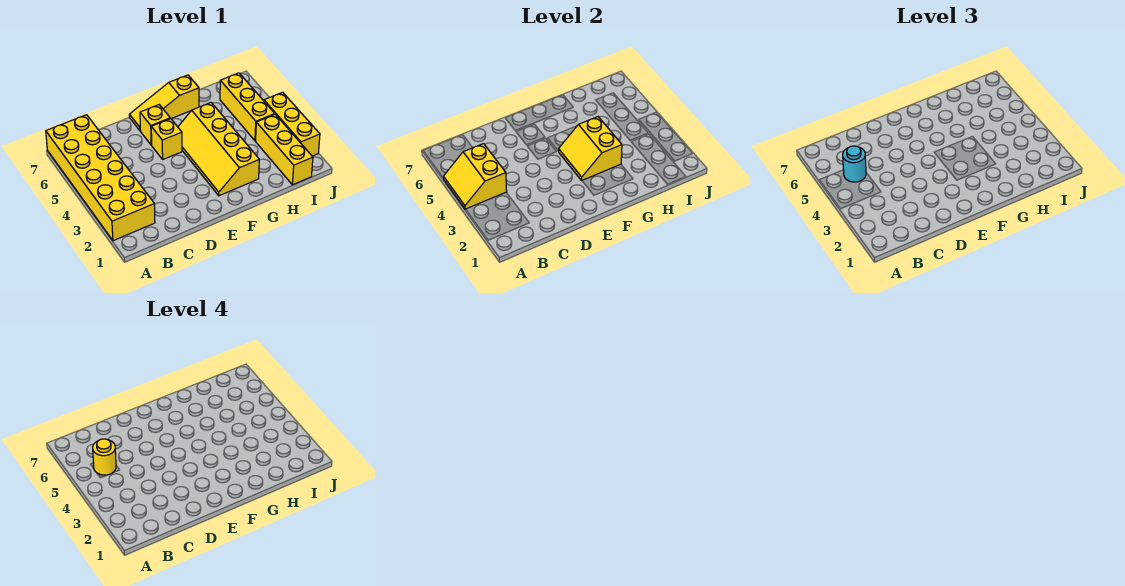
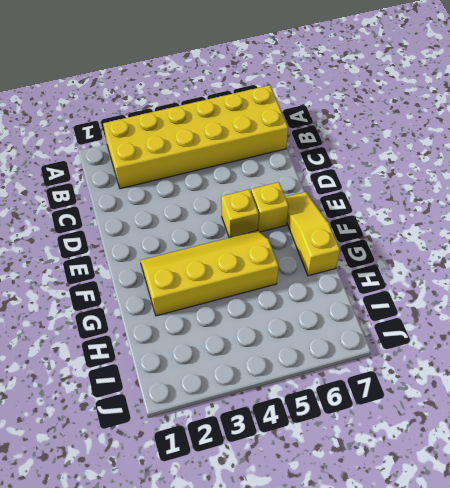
none -> yellow brick I1:I3 level 1
none -> yellow brick I4:I6 level 1
none -> yellow brick J2:J4 level 1

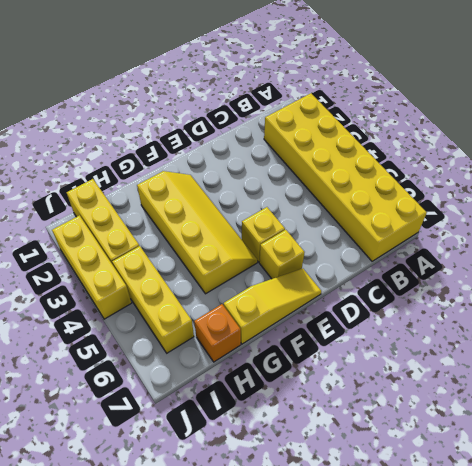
orange brick H7 level 1 -> none
none -> yellow slope A4:B5 level 2 top B
none -> yellow slope F3:G4 level 2 top G
none -> cyan round brick B5 level 3

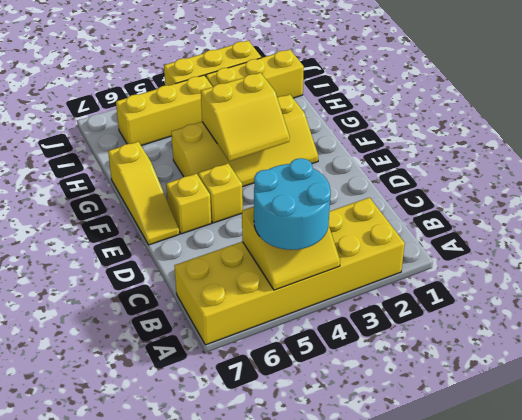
cyan round brick A4:B5 level 3 -> cyan round brick B5 level 3
none -> yellow round brick B5 level 4

